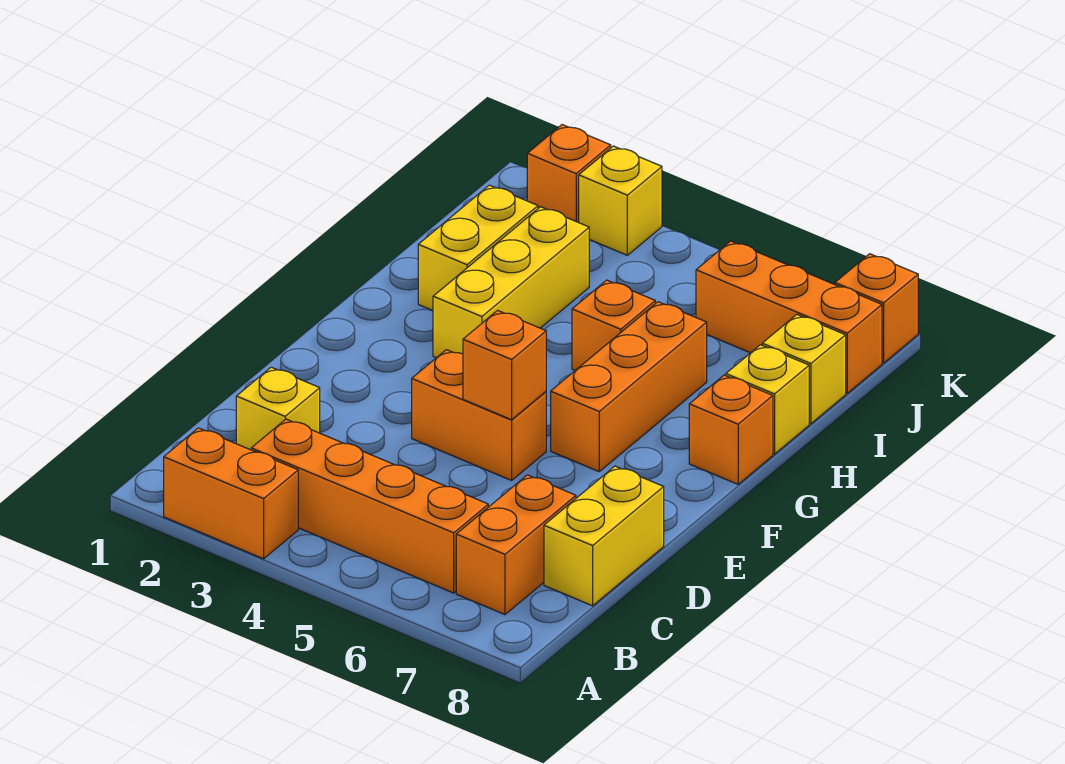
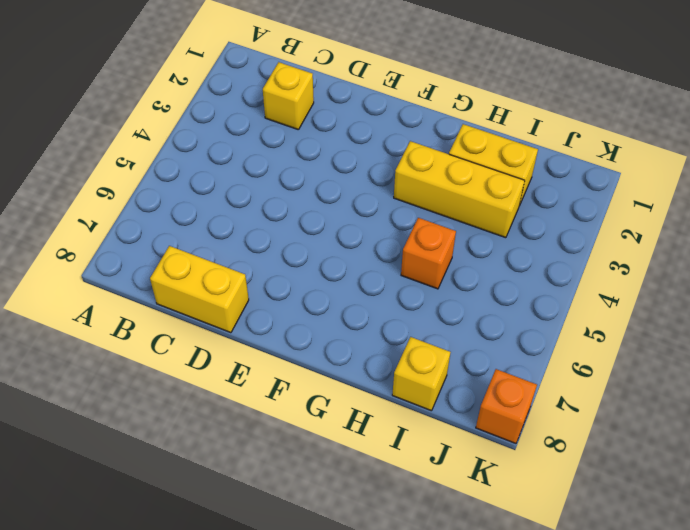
none -> orange brick A2:A3 level 1
none -> orange brick B3:B6 level 1
none -> orange brick B7:C7 level 1

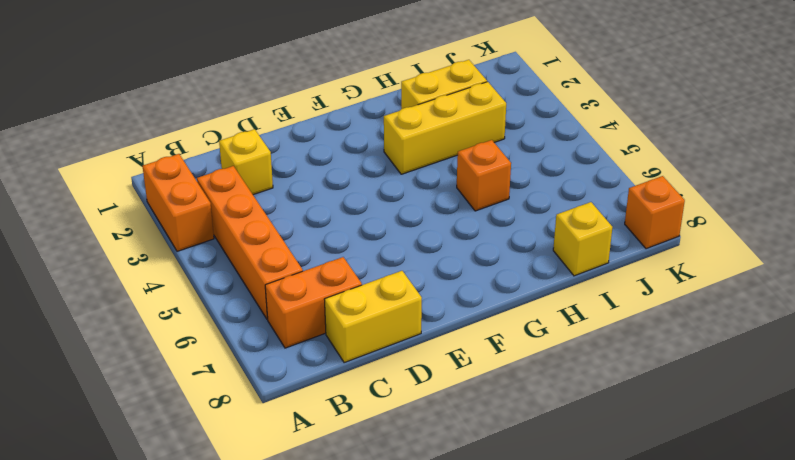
none -> orange brick E4:E5 level 1
none -> orange brick F6:H6 level 1
none -> orange brick G8 level 1

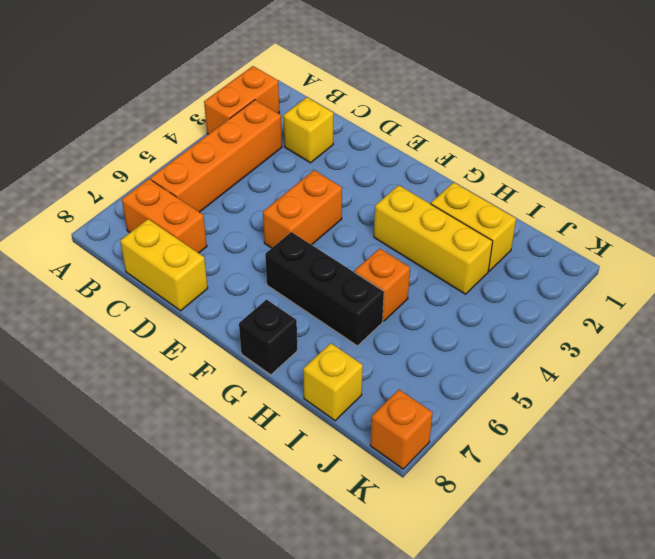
black brick F6:H6 level 1 -> orange brick F6:H6 level 1
black brick G8 level 1 -> orange brick G8 level 1
none -> yellow brick H8 level 1
none -> orange brick J6:J8 level 1
none -> orange brick K2 level 1

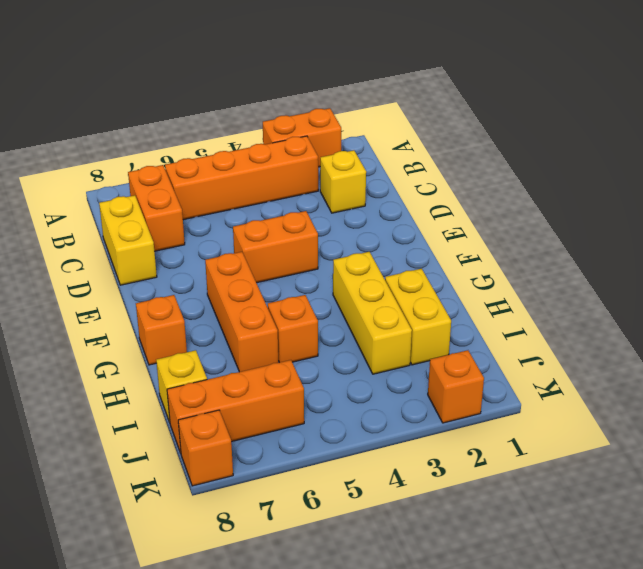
none -> yellow brick H8 level 1
none -> yellow brick K3 level 1
none -> orange brick E5 level 2

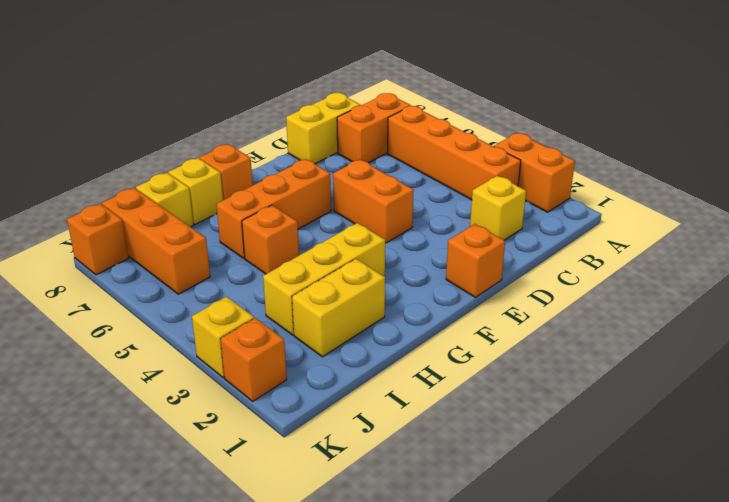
orange brick E1 level 1 -> orange brick E5 level 2

